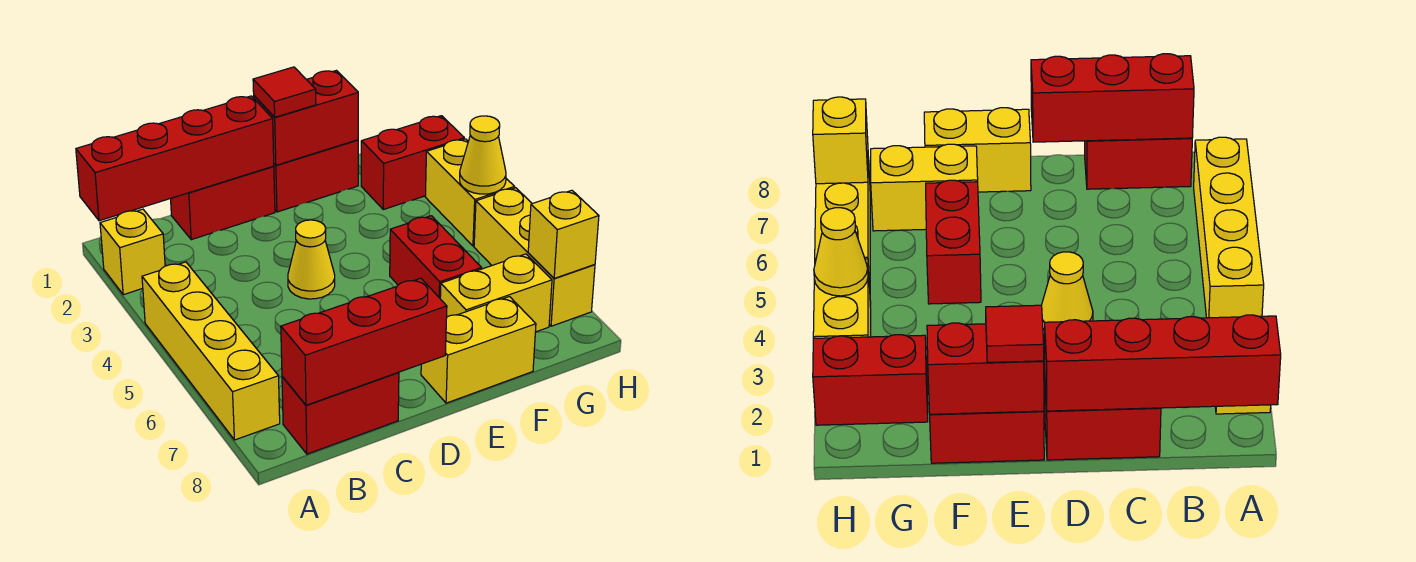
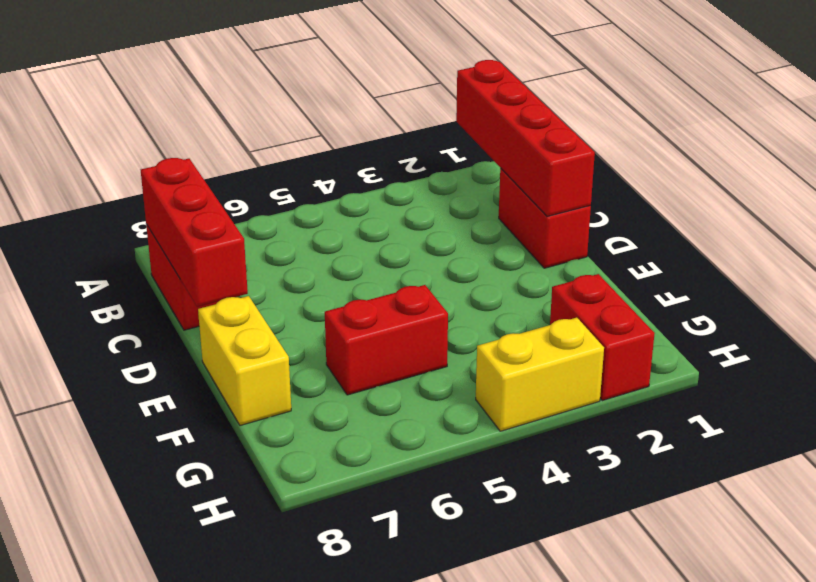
none -> yellow brick A2 level 1
none -> yellow brick A4:A7 level 1
none -> yellow cone D4 level 1

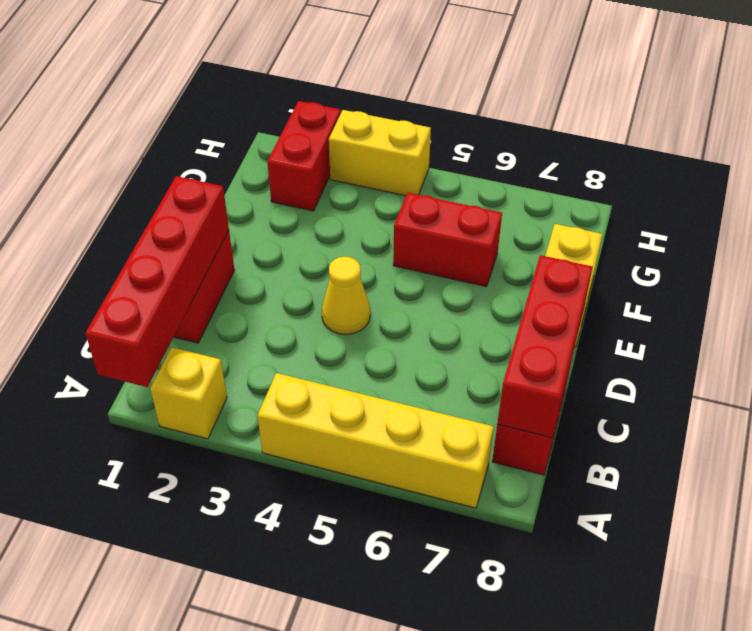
none -> red brick E1:F1 level 1
none -> yellow brick F7:G7 level 1
none -> yellow brick H5:H7 level 1

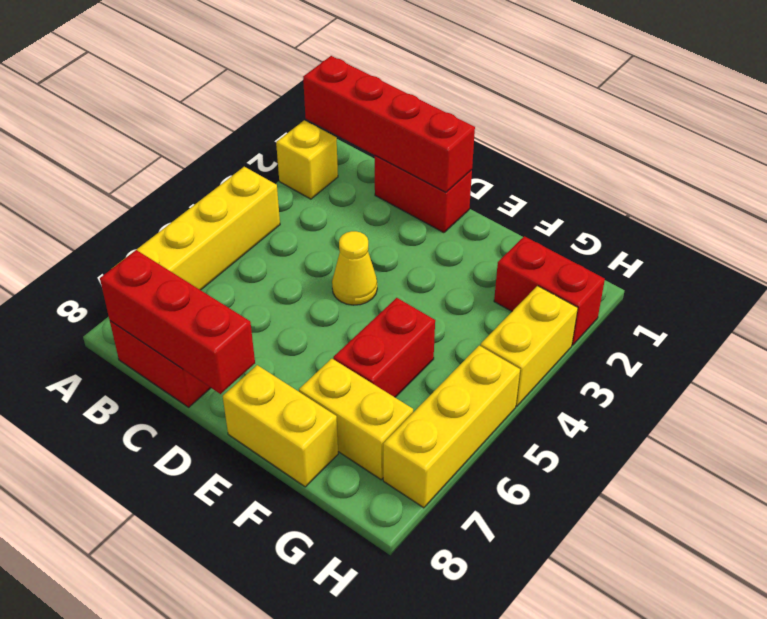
none -> red brick E1:F1 level 1
none -> red brick E1:F1 level 2
none -> yellow cone H4 level 2

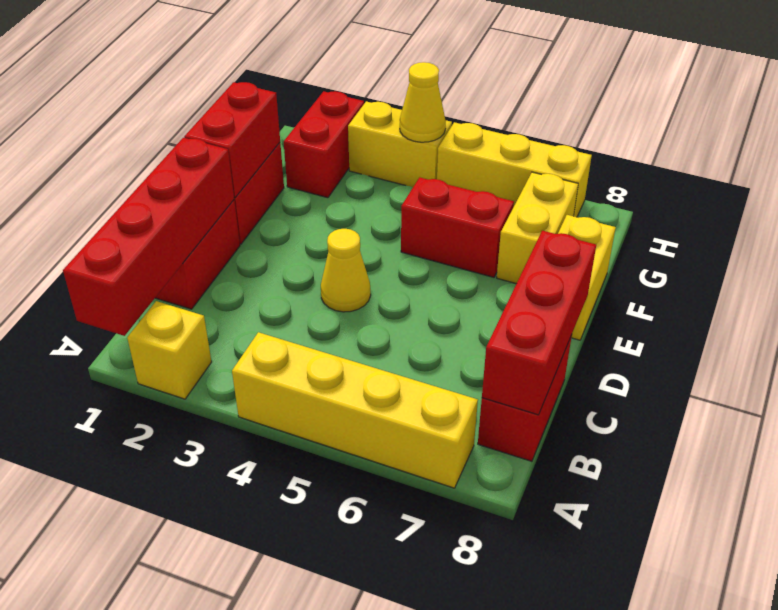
none -> yellow brick H7 level 2
none -> red tile E1 level 3

